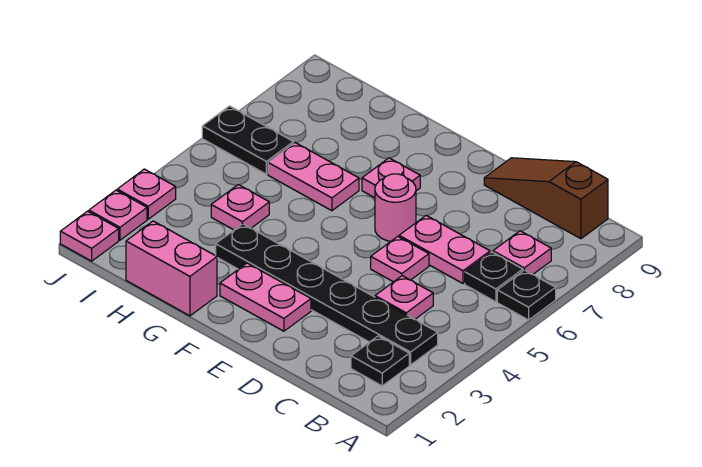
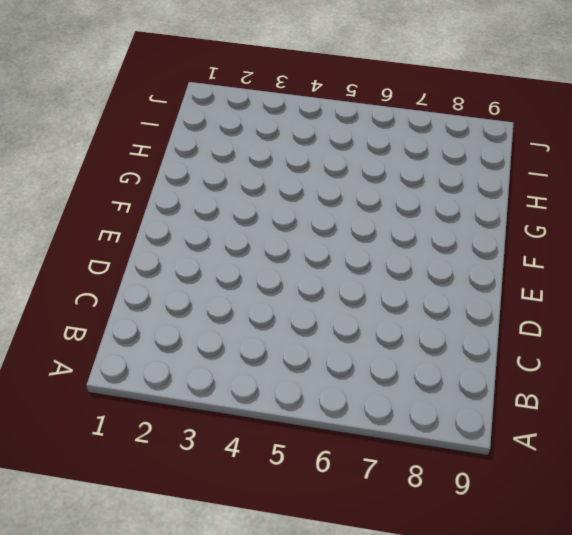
none -> black plate A6 level 1
none -> black plate B2 level 1
none -> black plate B3:G3 level 1

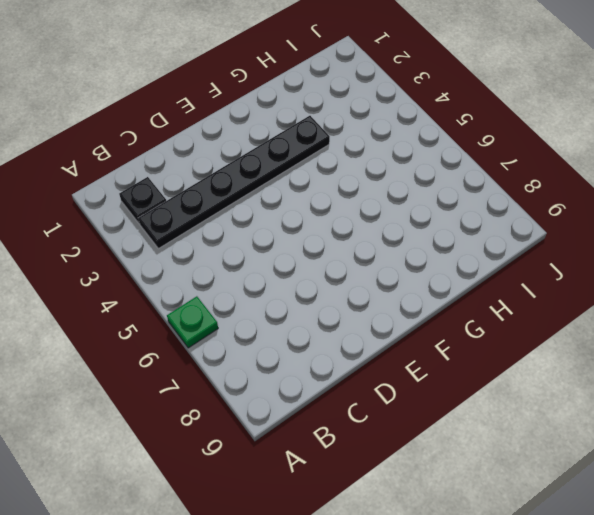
green plate A6 level 1 -> black plate A6 level 1
none -> black plate B6 level 1
none -> pink plate B7 level 1
none -> brown slope B9:D9 level 1 top B

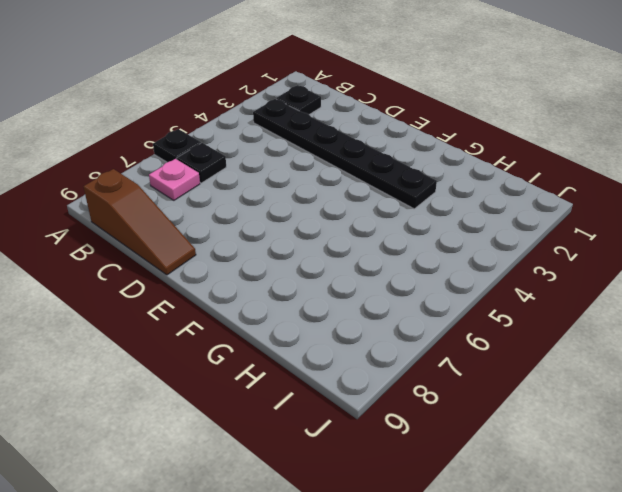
none -> pink plate C4 level 1
none -> pink plate C6:D6 level 1
none -> pink plate D5 level 1

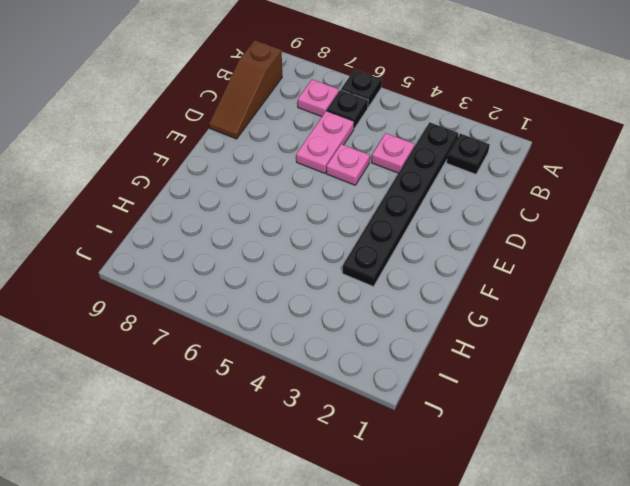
none -> pink plate E2:F2 level 1
none -> pink round brick E6 level 1
none -> pink plate F7 level 1

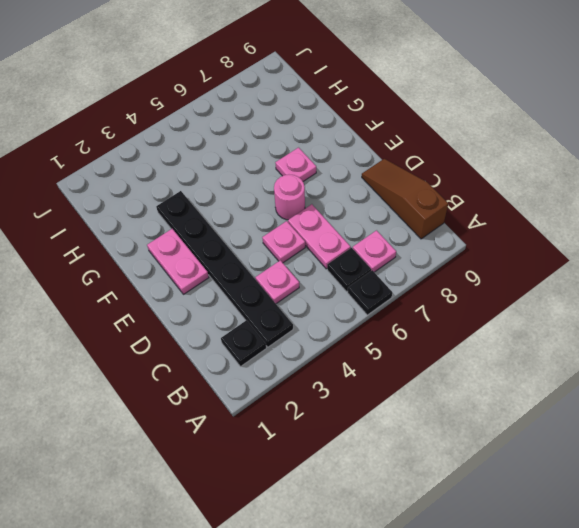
none -> pink brick G1:H1 level 1
none -> pink plate G6:H6 level 1
none -> pink plate H4 level 1

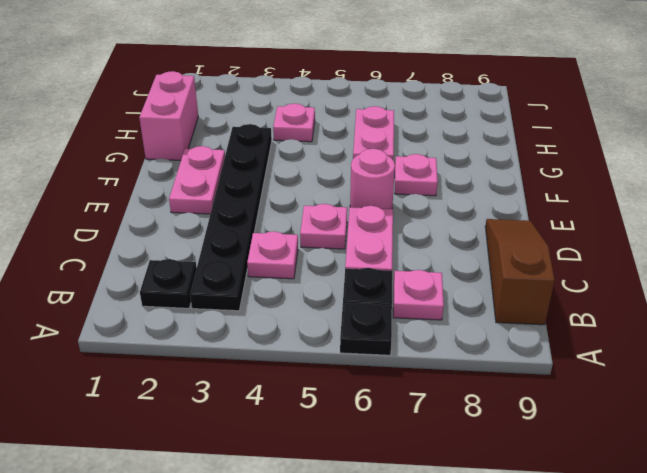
none -> black plate I6:J6 level 1
none -> pink plate J1 level 1
none -> pink plate J2 level 1

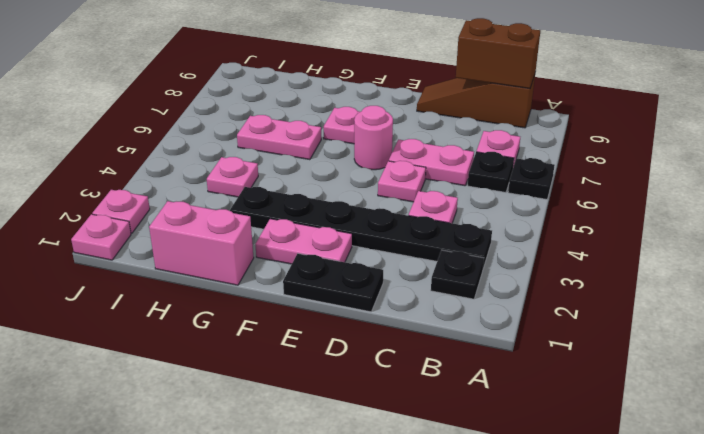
brown brick B9:C9 level 2 -> none
black plate D1:E1 level 1 -> black plate I6:J6 level 1
none -> pink plate J3 level 1

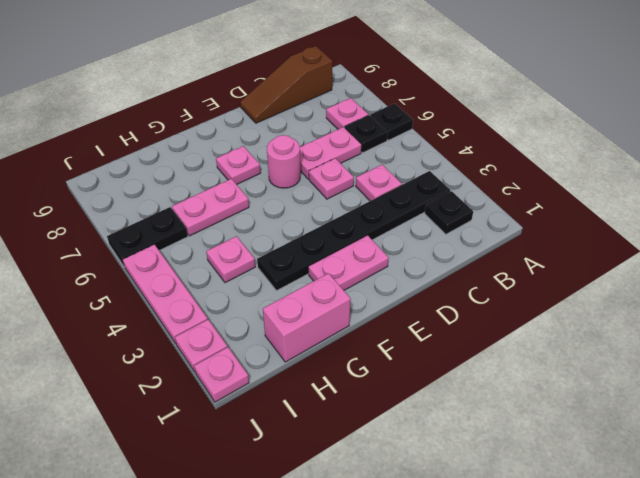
pink plate J3:J5 level 1 -> pink plate J3 level 1

